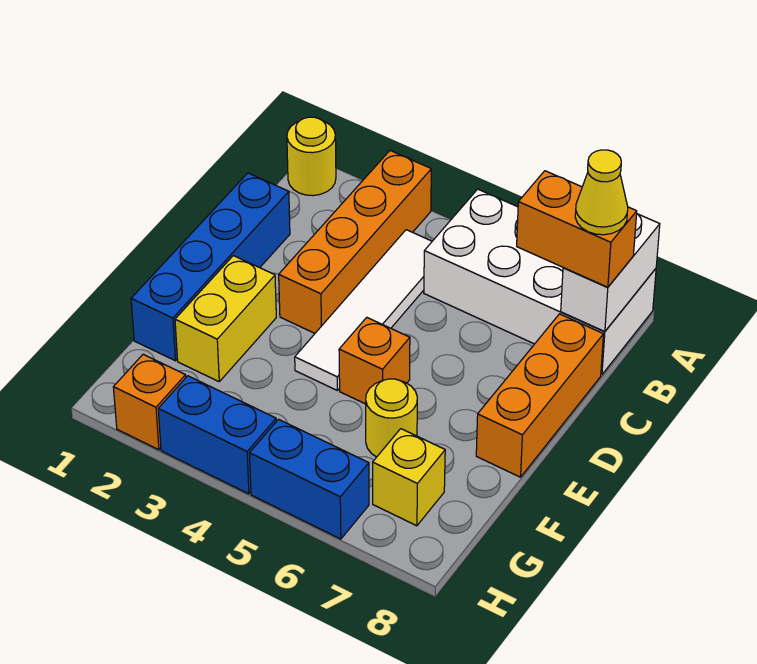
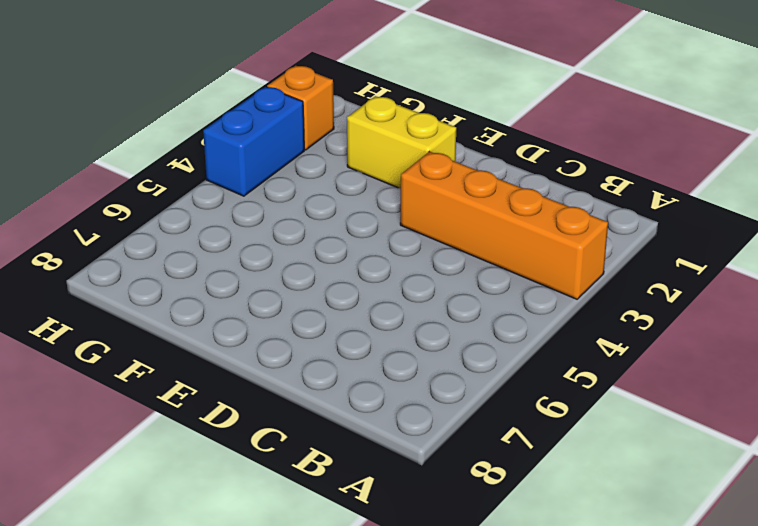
none -> yellow round brick A1 level 1
none -> white brick A5:B8 level 1
none -> white tile B4:E4 level 1

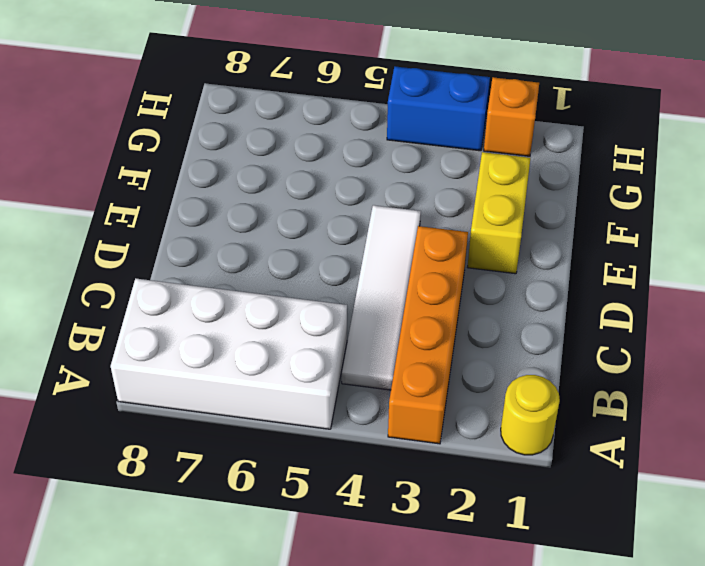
none -> blue brick C1:F1 level 1
none -> orange brick C8:E8 level 1
none -> orange brick E5 level 1

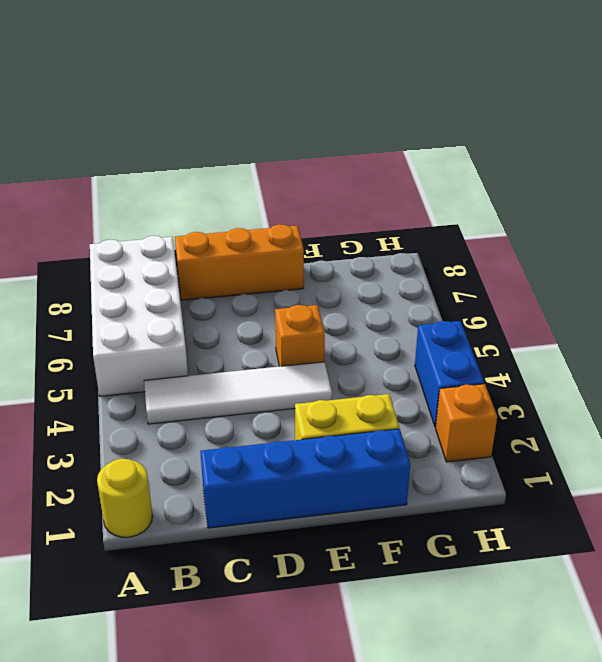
none -> orange brick A3:D3 level 1
none -> yellow round brick F6 level 1
none -> yellow brick G7 level 1

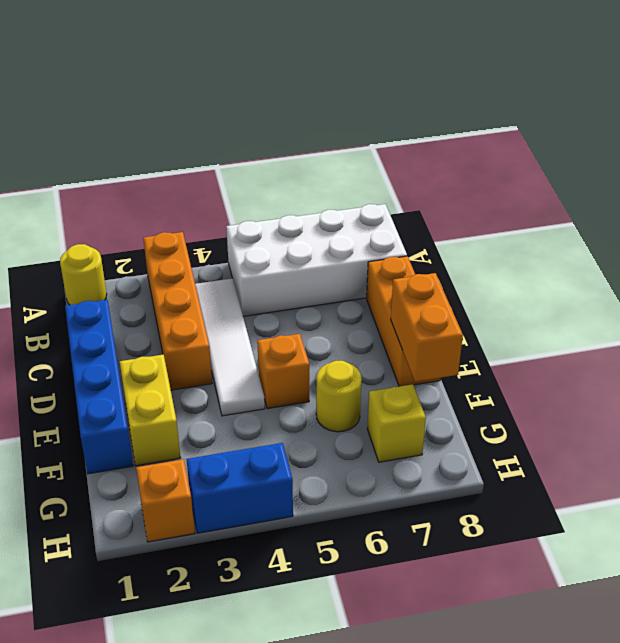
orange brick E8:F8 level 2 -> orange brick B7:B8 level 3
none -> blue brick H5:H6 level 1
none -> white brick A8:B8 level 2
none -> yellow cone B8 level 4

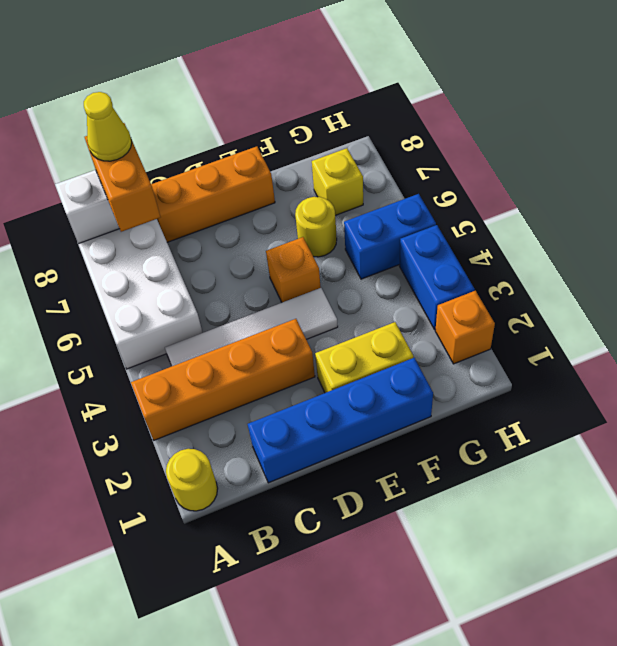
blue brick G5:H5 level 1 -> blue brick H5:H6 level 1

